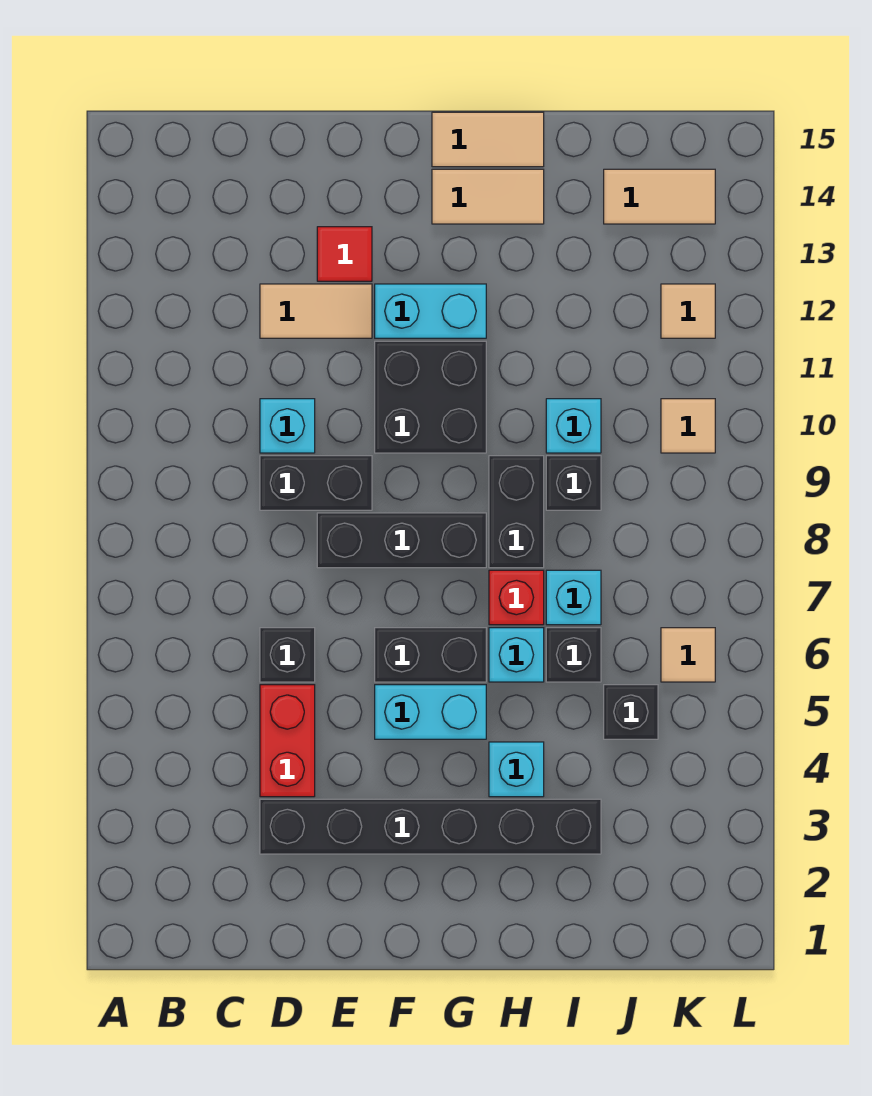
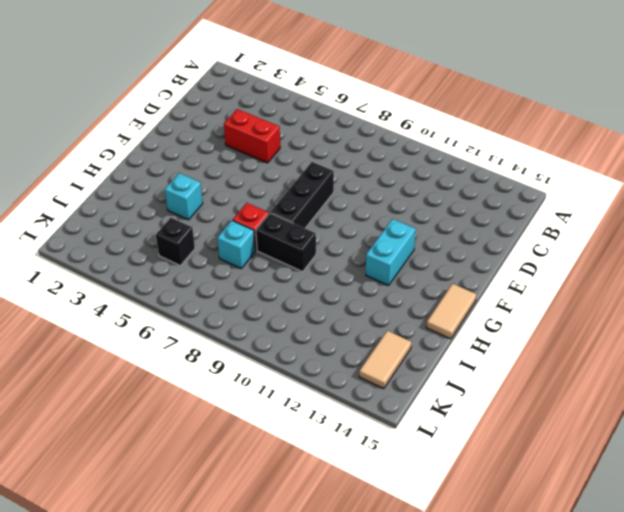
none -> black brick D3:I3 level 1
none -> black brick D6 level 1
none -> black brick D9:E9 level 1

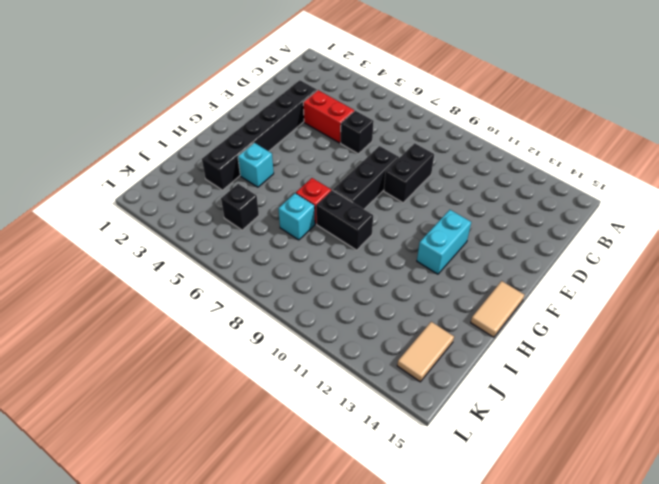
none -> cyan brick D10 level 1
none -> tan tile D12:E12 level 1
none -> red tile E13 level 1

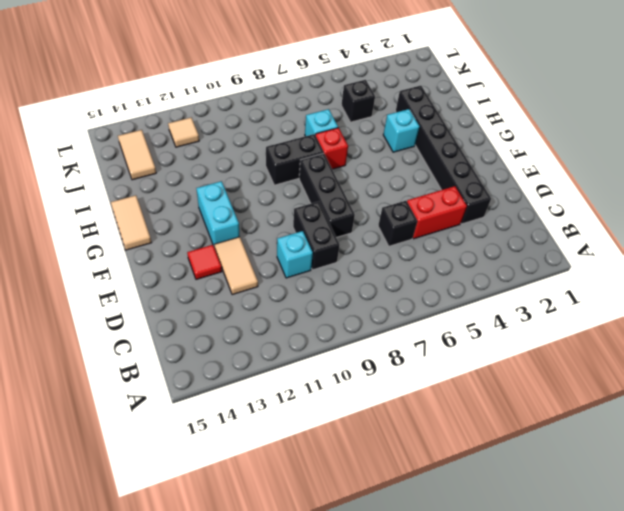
none -> cyan brick F5:G5 level 1
none -> black brick F6:G6 level 1
none -> black brick F10:G11 level 1

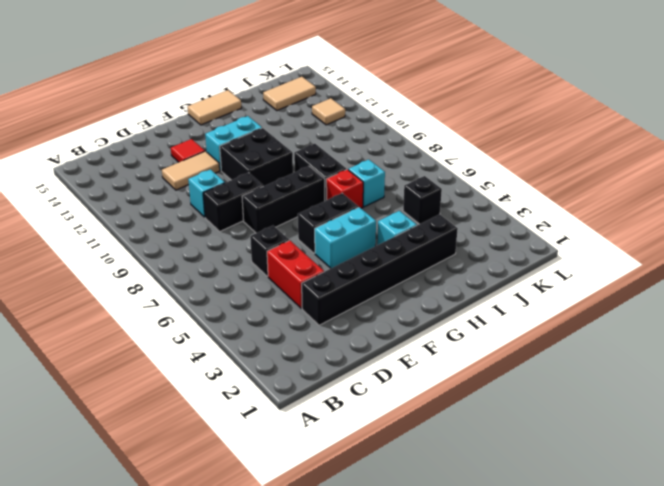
none -> tan tile G14:H14 level 1
none -> cyan brick H6 level 1
none -> black brick I6 level 1

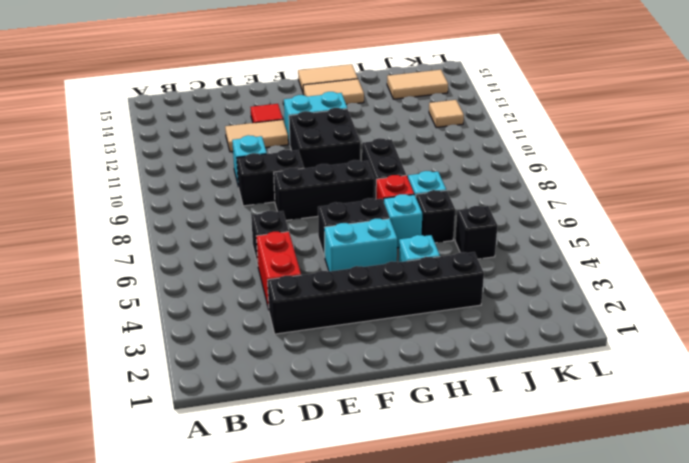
none -> black brick I9 level 1
none -> cyan brick I10 level 1
none -> tan tile K6 level 1

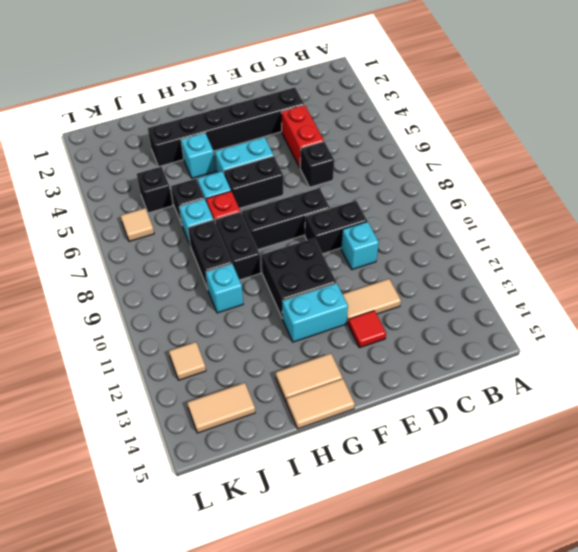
black brick I8:I9 level 1 -> black brick I9 level 1
none -> tan tile K10 level 1

